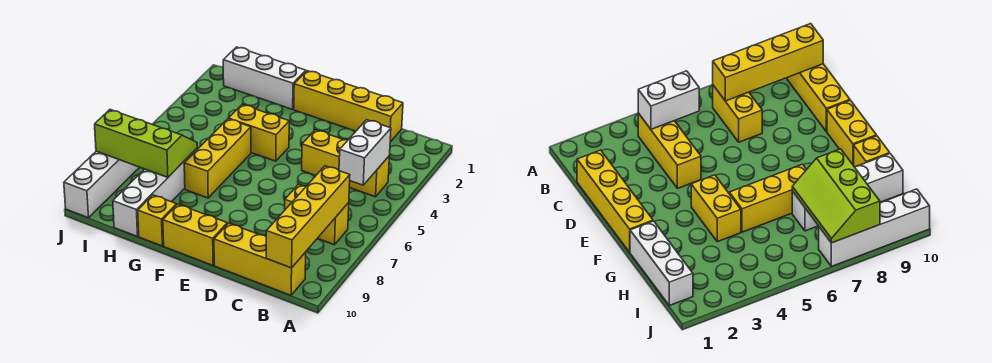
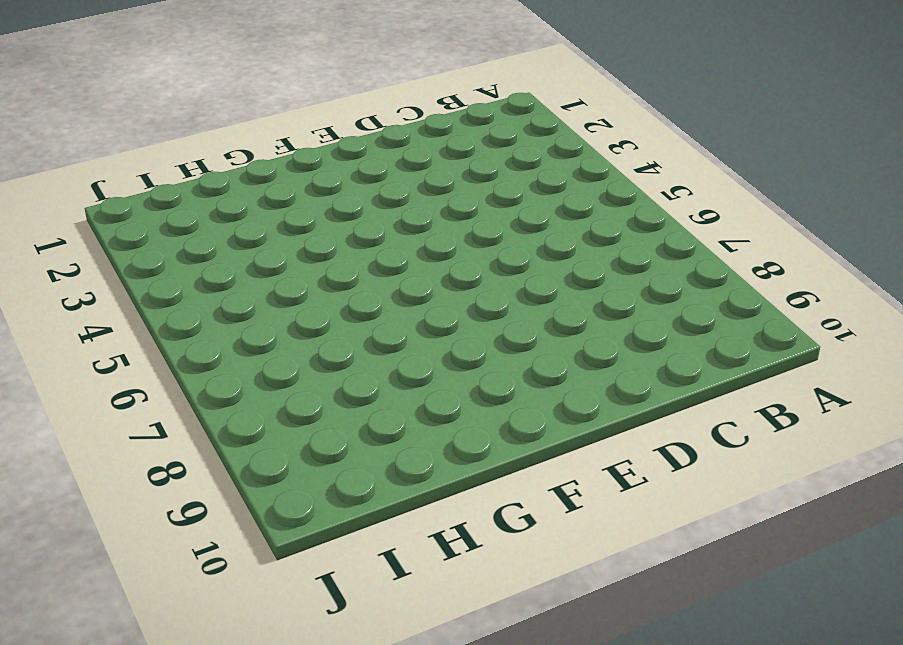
none -> yellow brick B4:D4 level 1
none -> yellow brick B7:C7 level 1
none -> yellow brick B10:D10 level 1

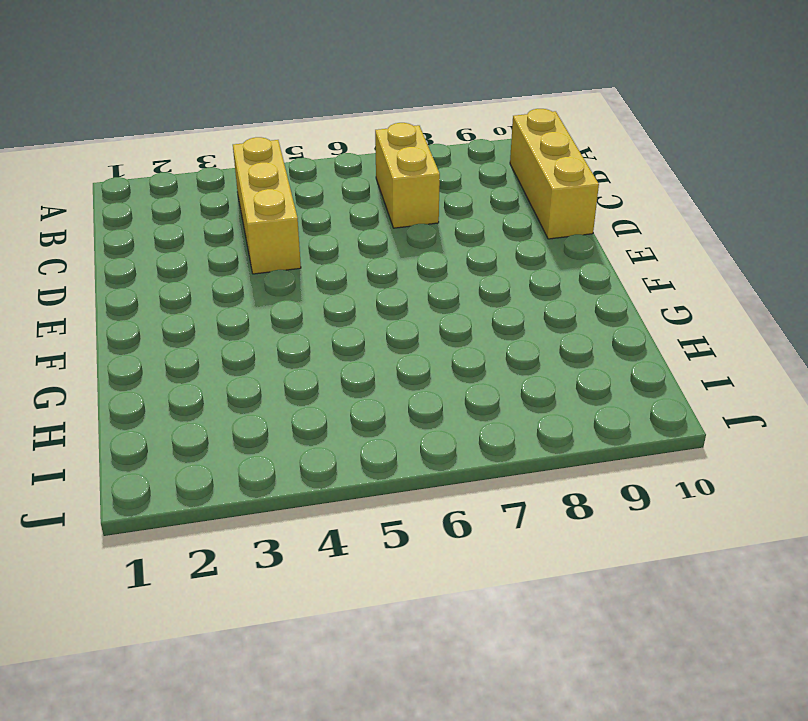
none -> yellow brick C1:F1 level 1
none -> yellow brick E10:F10 level 1
none -> yellow brick F4:G4 level 1

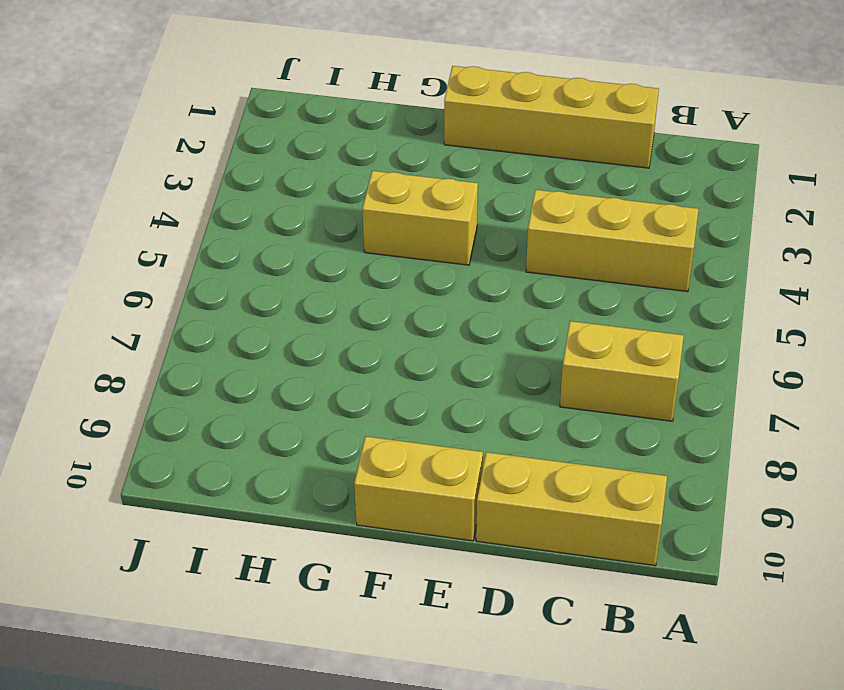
none -> white brick G1:I1 level 1
none -> yellow brick G5:G7 level 1
none -> yellow brick G10 level 1

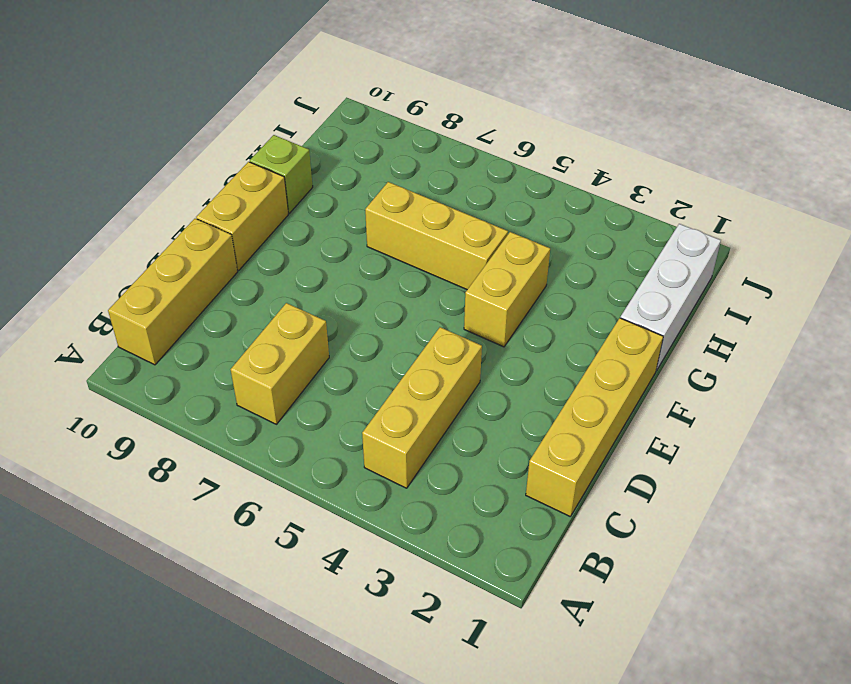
lime brick G10 level 1 -> yellow brick G10 level 1
none -> white brick H7:H10 level 1
none -> white brick J7:J10 level 1
none -> white brick B4:B5 level 2

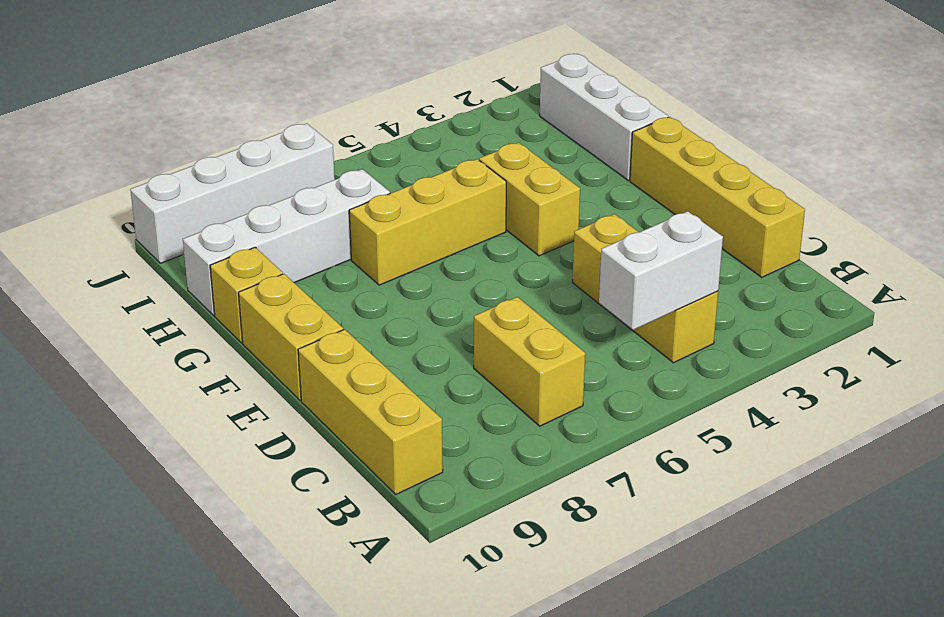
none -> yellow brick B7:B10 level 2
none -> lime slope H7:J8 level 2 top 8

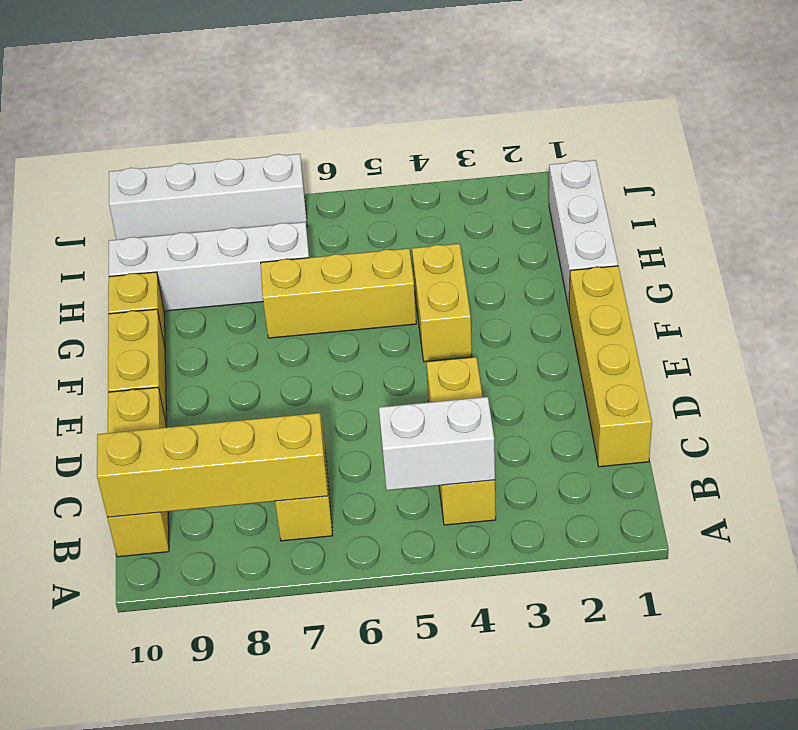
none -> lime slope H7:J8 level 2 top 8

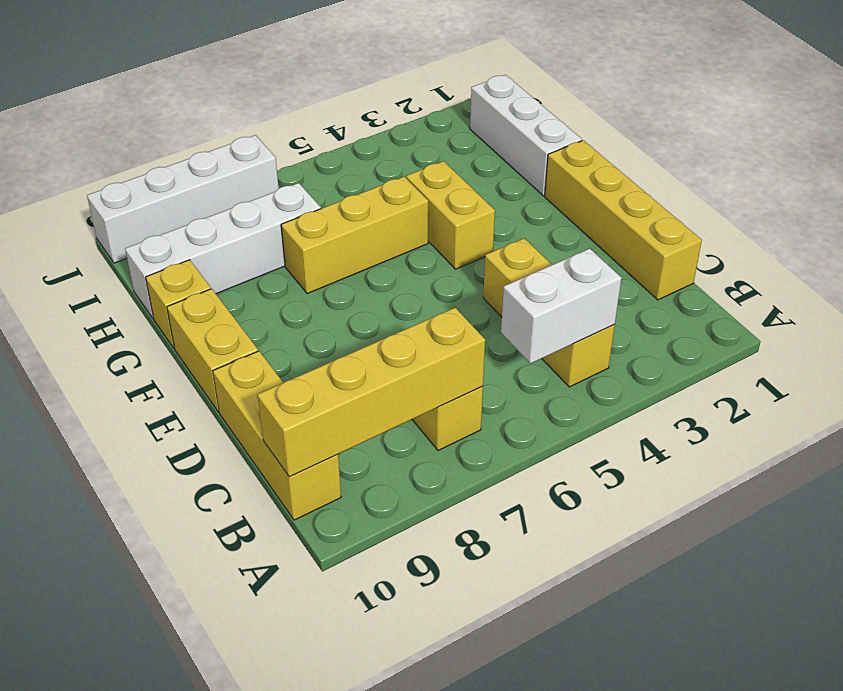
none -> lime slope H7:J8 level 2 top 8

